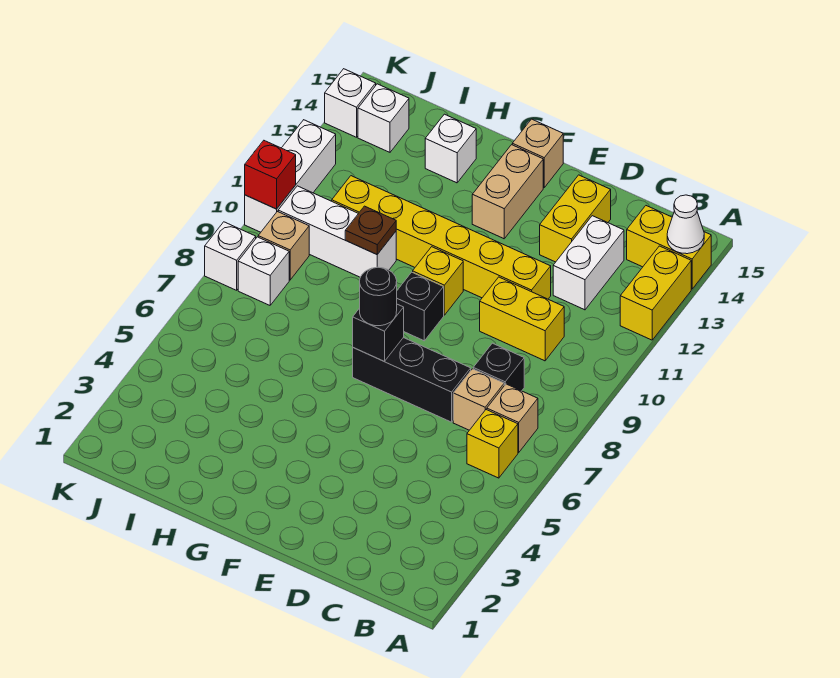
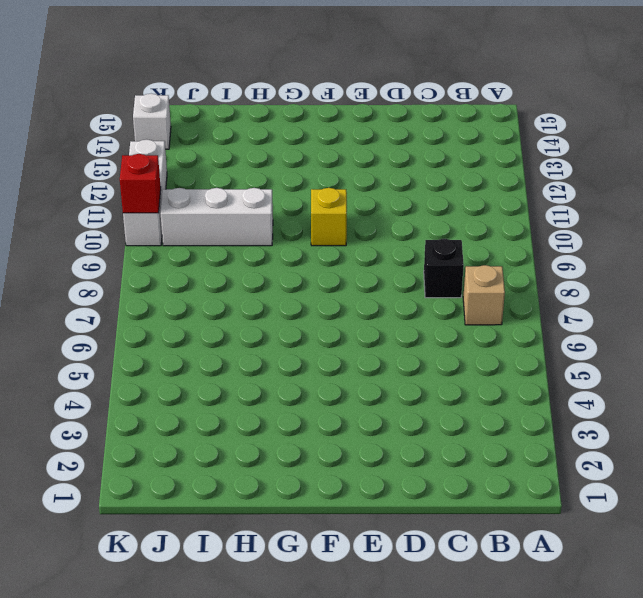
none -> yellow brick A12:A13 level 1
none -> yellow brick A14:B14 level 1
none -> yellow brick B6 level 1

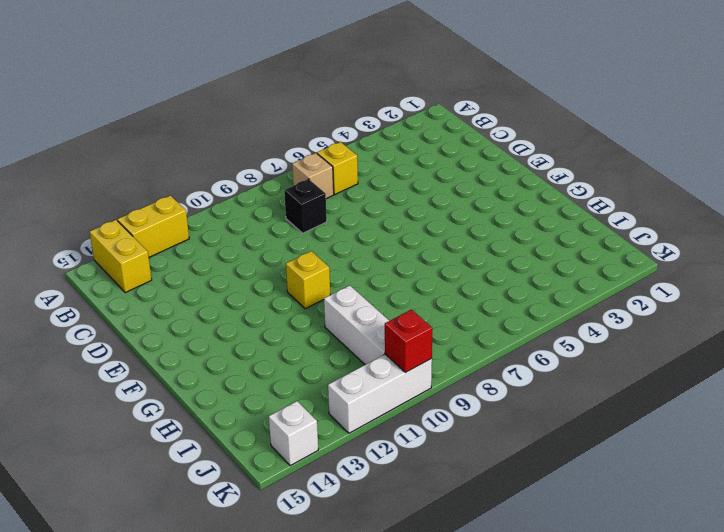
none -> tan brick C7 level 1
none -> yellow brick C10:D10 level 1
none -> white brick C12:C13 level 1

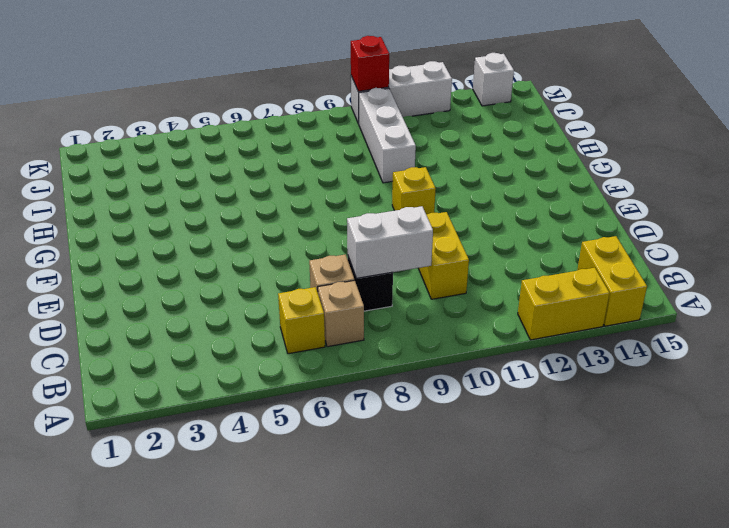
white brick C8:C9 level 2 -> white brick C12:C13 level 1
none -> black brick D7:F7 level 1
none -> yellow brick D11:I11 level 1
none -> yellow brick D13:D14 level 1

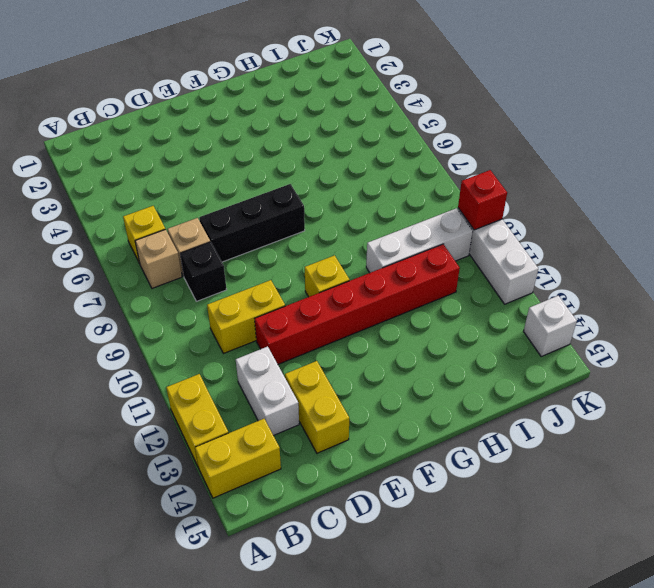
red brick D11:I11 level 1 -> yellow brick D11:I11 level 1
none -> black brick F9 level 1
none -> tan brick F13:F14 level 1
none -> tan brick F15 level 1

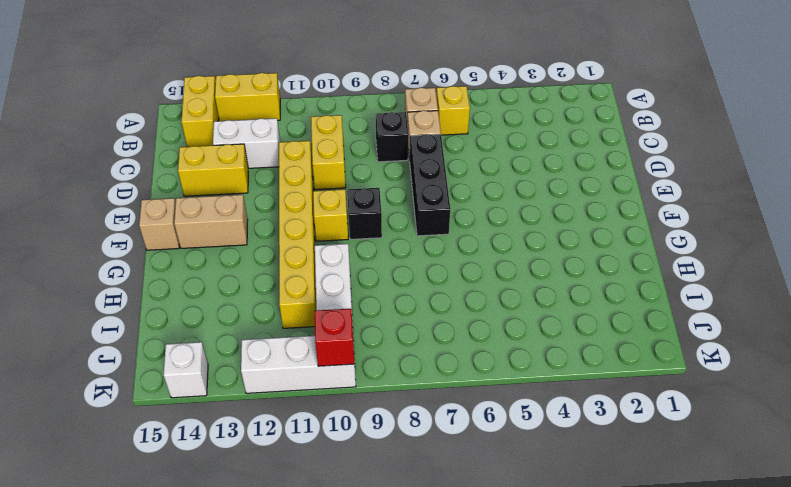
none -> white brick H14 level 1
none -> white brick J8 level 1
none -> tan brick J9 level 1

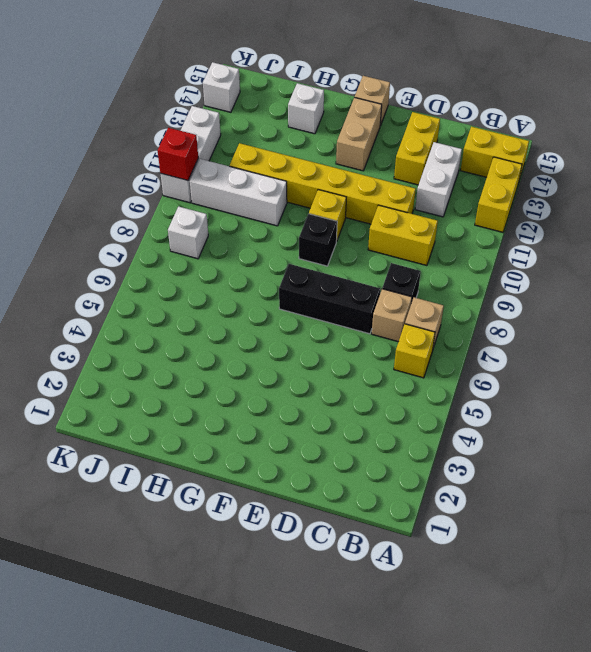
none -> tan brick J9 level 1
none -> white brick J14 level 1
none -> white brick K8 level 1

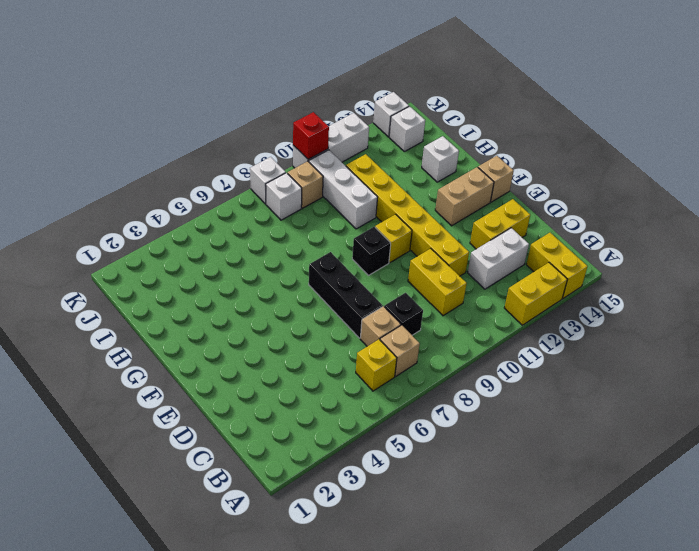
none -> white cone A14 level 2
none -> black brick F7 level 2
none -> brown plate H10 level 2

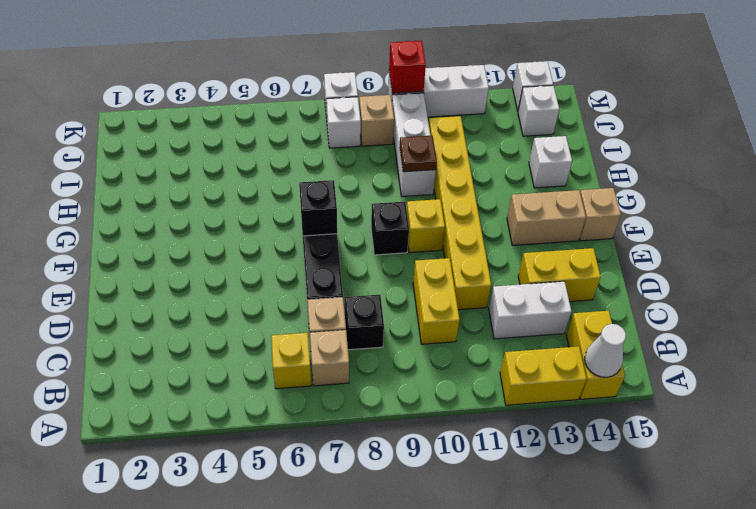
none -> black round brick F7 level 3

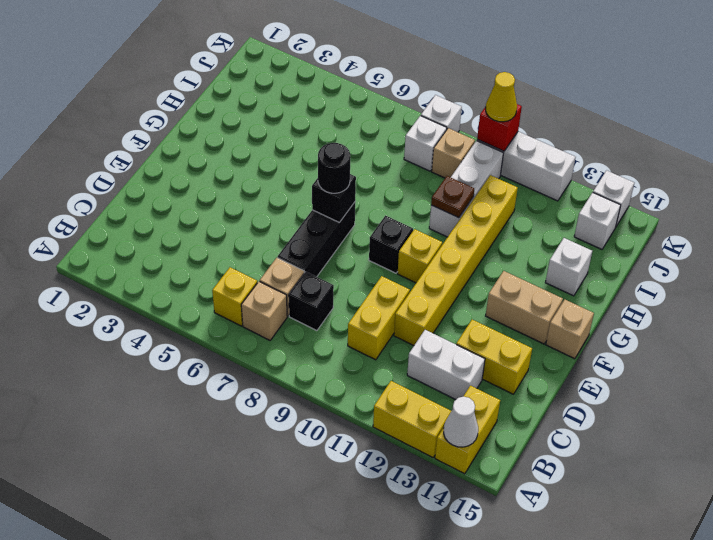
yellow cone K10 level 3 -> none

